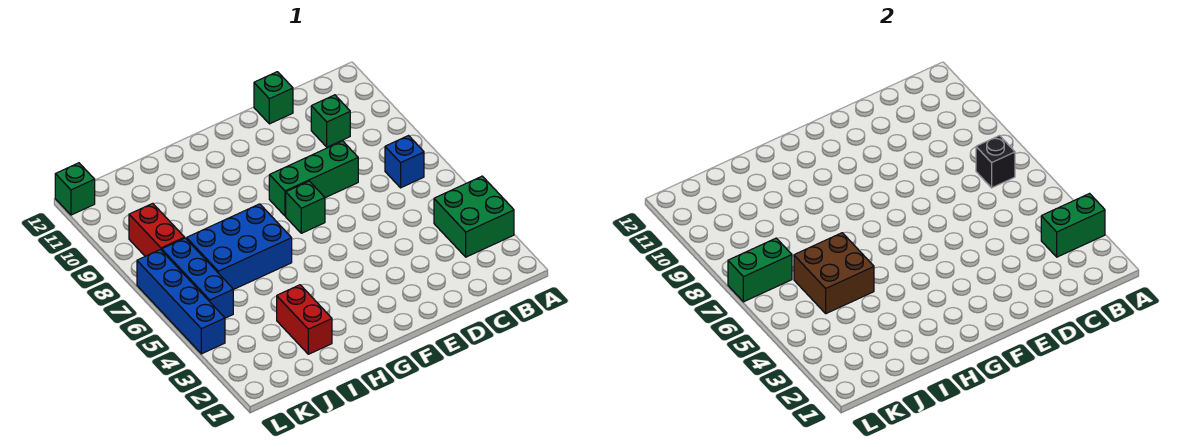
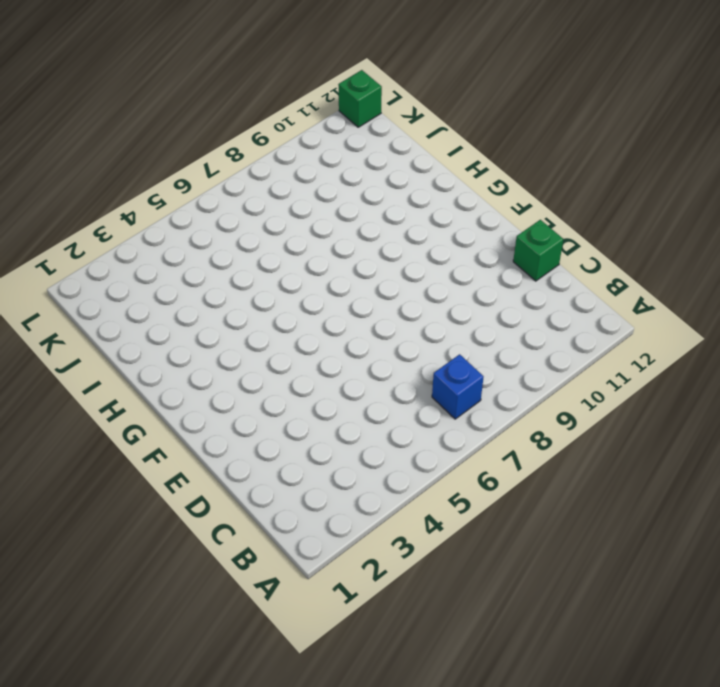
none -> green brick A3:B4 level 1
none -> green brick C10 level 1
none -> green brick D8:F8 level 1

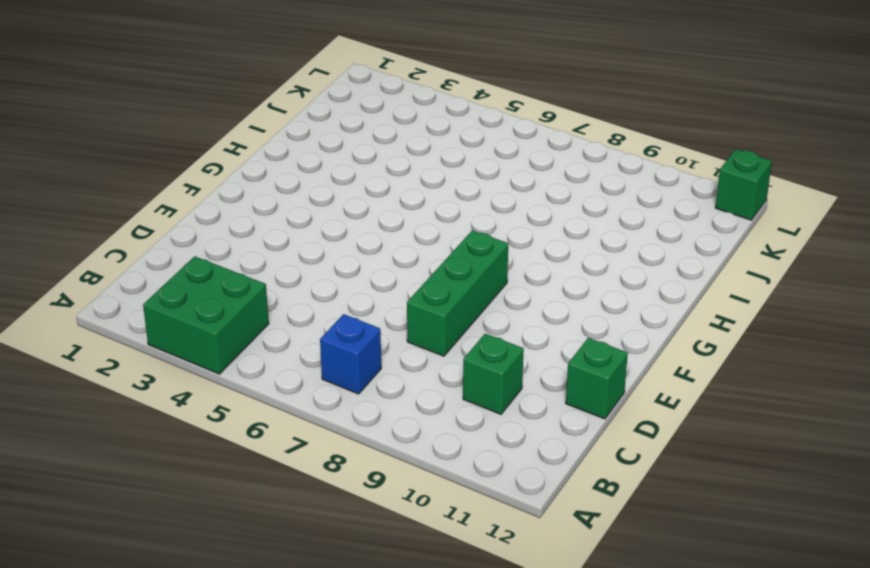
none -> green brick F7 level 1
none -> blue brick H6:J7 level 1
none -> red brick I2:I3 level 1

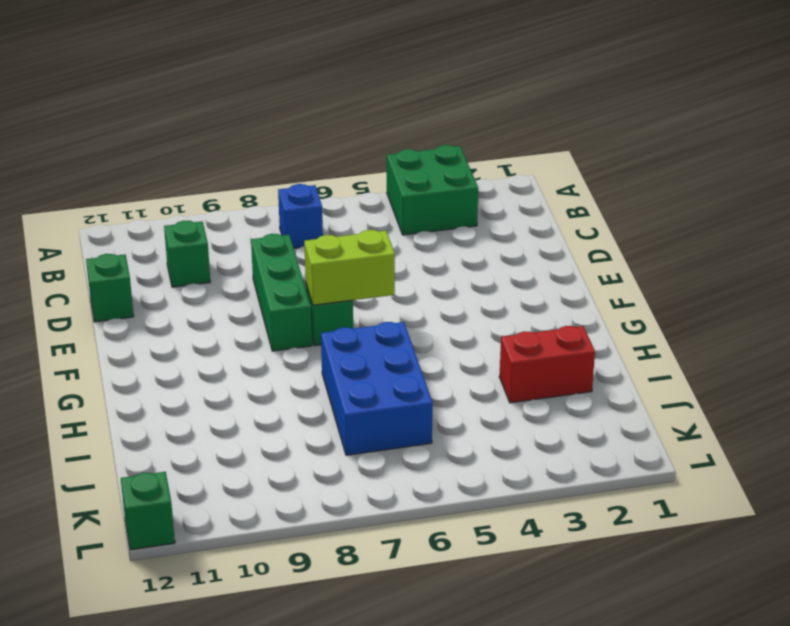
lime brick F6:F7 level 2 -> none
none -> blue brick K5:K7 level 1
none -> red brick K8:K9 level 1
none -> blue brick L4:L7 level 1

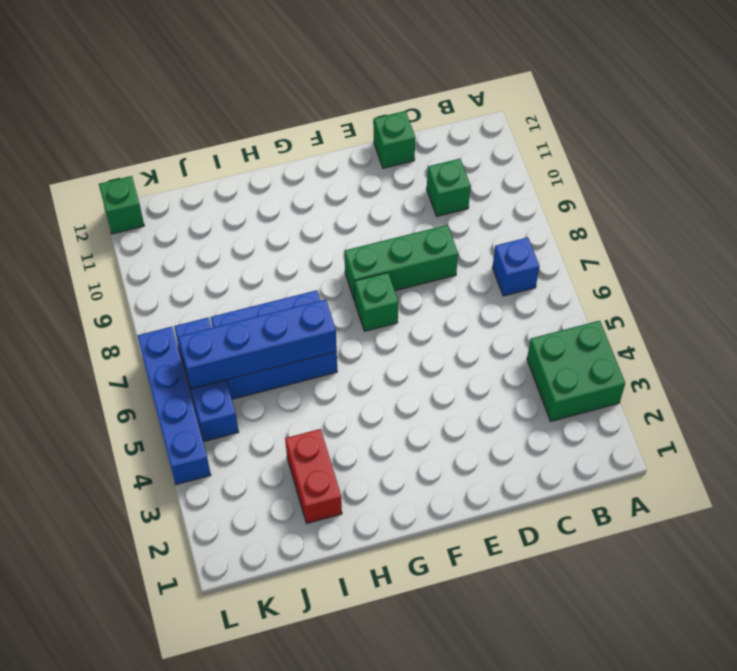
blue brick H6:K6 level 2 -> brown brick I5:J6 level 2
none -> red brick K8:K9 level 1
none -> green brick A3:B3 level 2
none -> black brick B7 level 2

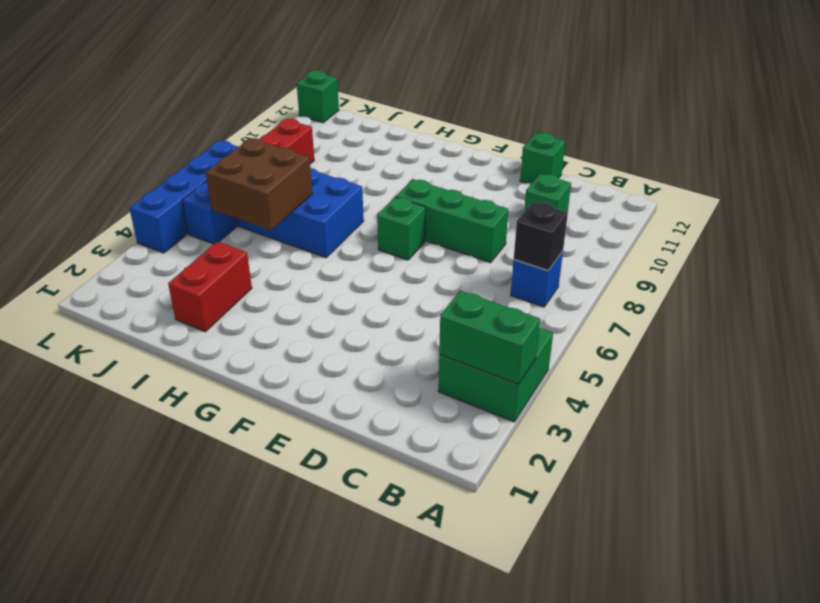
none -> green brick K7:L7 level 2

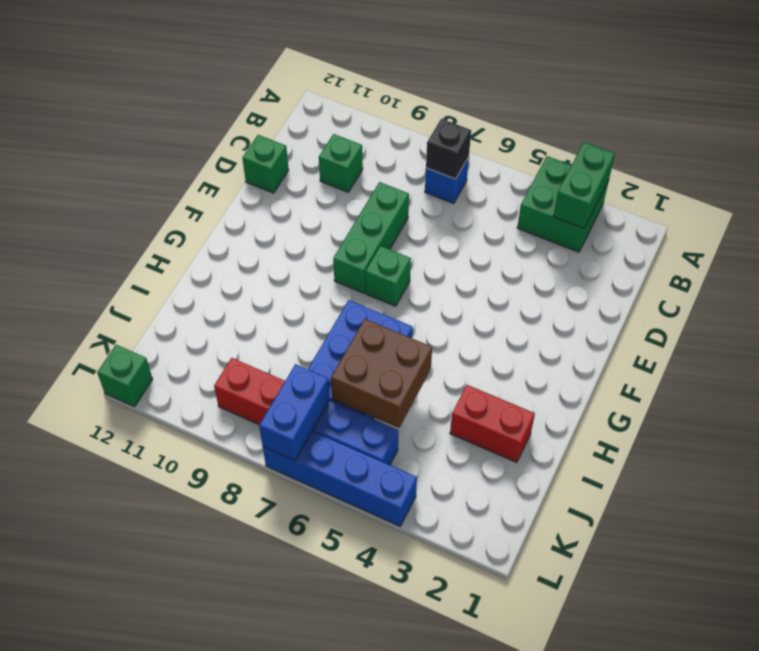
blue brick K7:L7 level 2 -> green brick K7:L7 level 2

